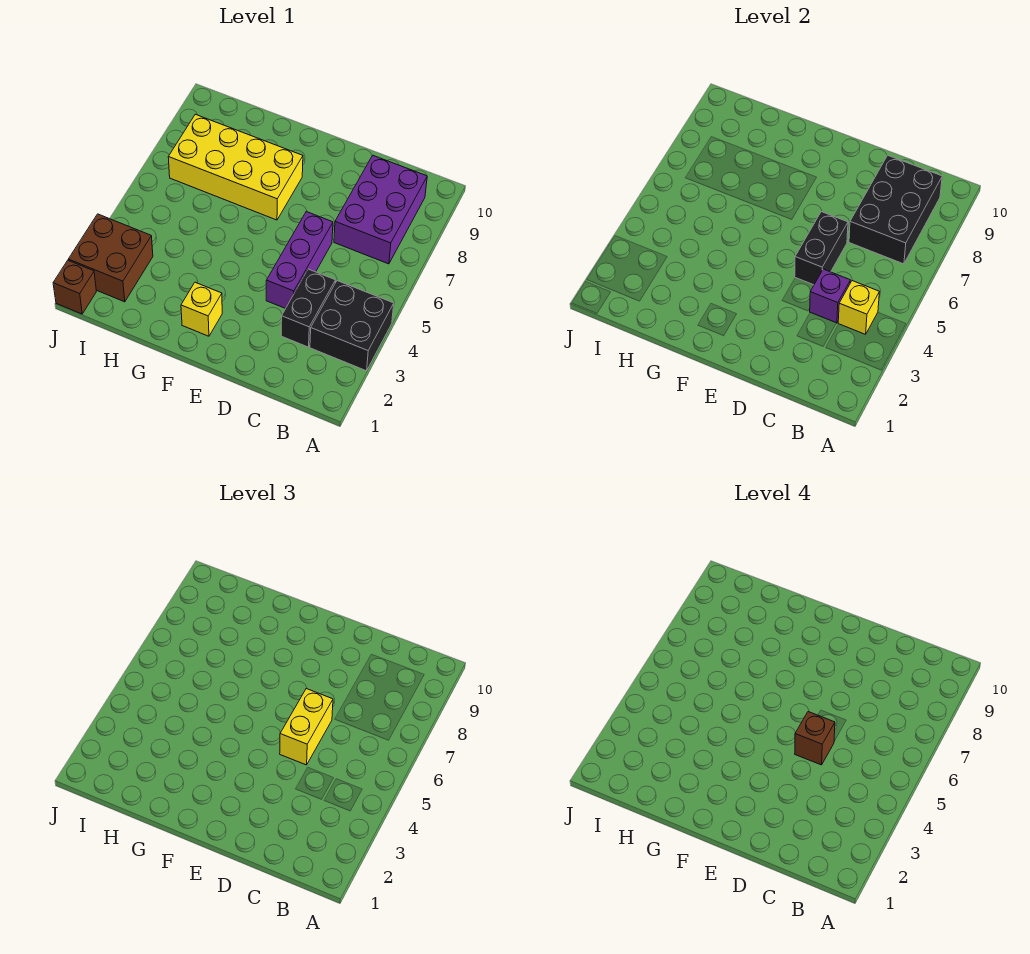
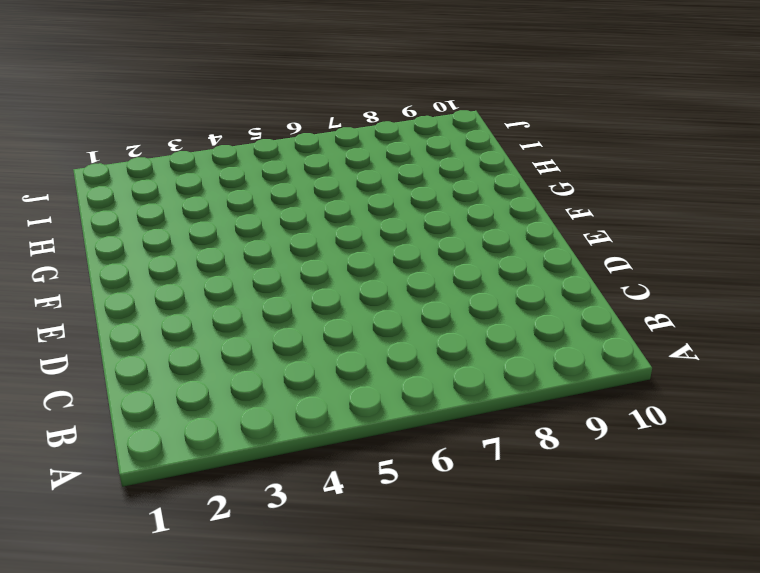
none -> black brick A3:B4 level 1
none -> purple brick B7:C9 level 1
none -> black brick C3:C4 level 1

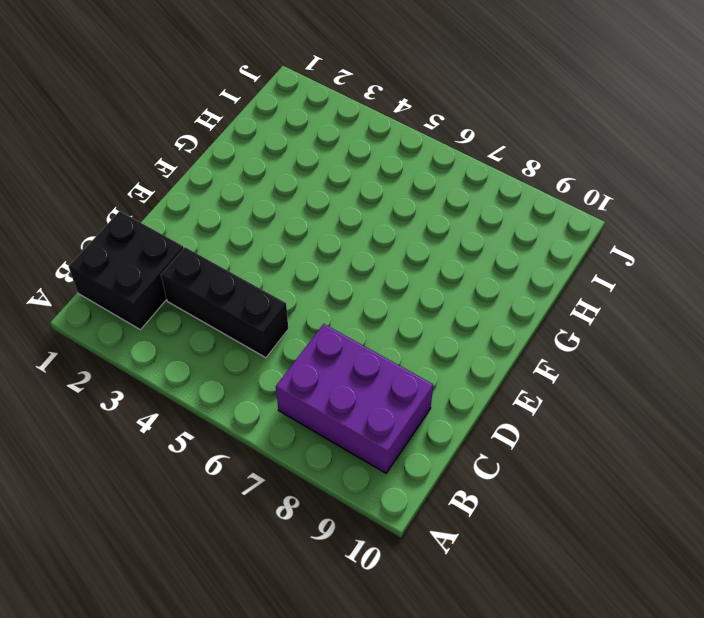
black brick B1:C2 level 1 -> black brick A3:B4 level 1
black brick C3:C5 level 1 -> black brick C3:C4 level 1
none -> purple brick D4:D6 level 1
none -> yellow brick F2 level 1
none -> yellow brick F7:I8 level 1

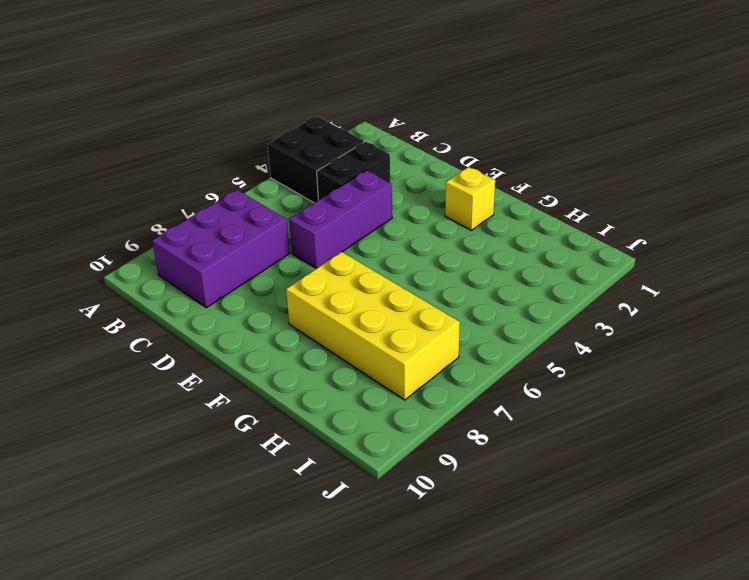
none -> brown brick I2:J3 level 1
none -> brown brick J1 level 1
none -> yellow brick B4 level 2

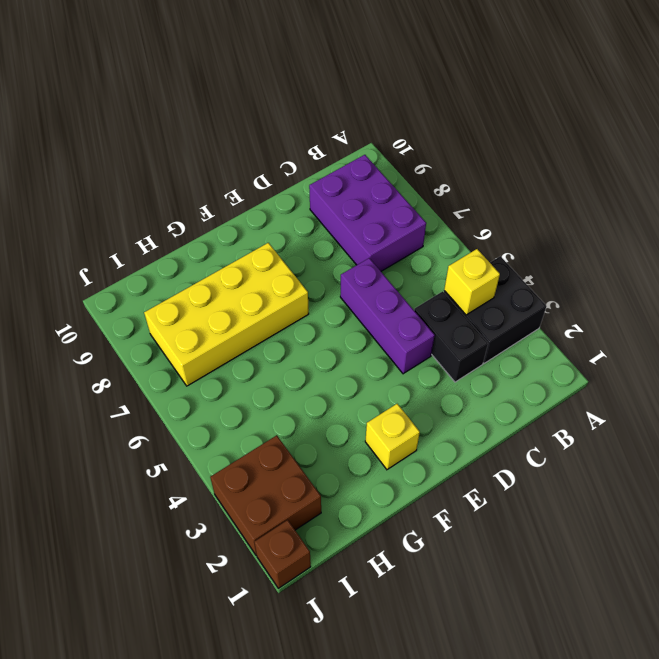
none -> black brick B7:C9 level 2
none -> purple brick C4 level 2
none -> black brick D5:D6 level 2

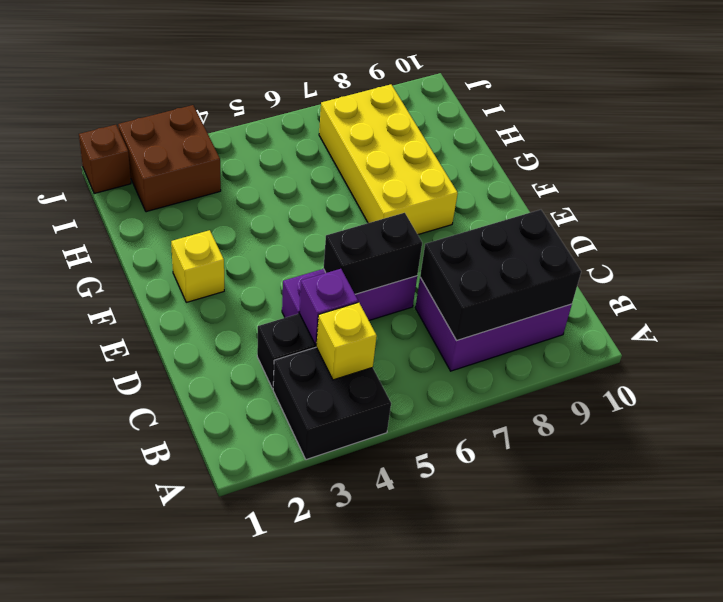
none -> yellow brick D5:D6 level 3
none -> brown brick D5 level 4

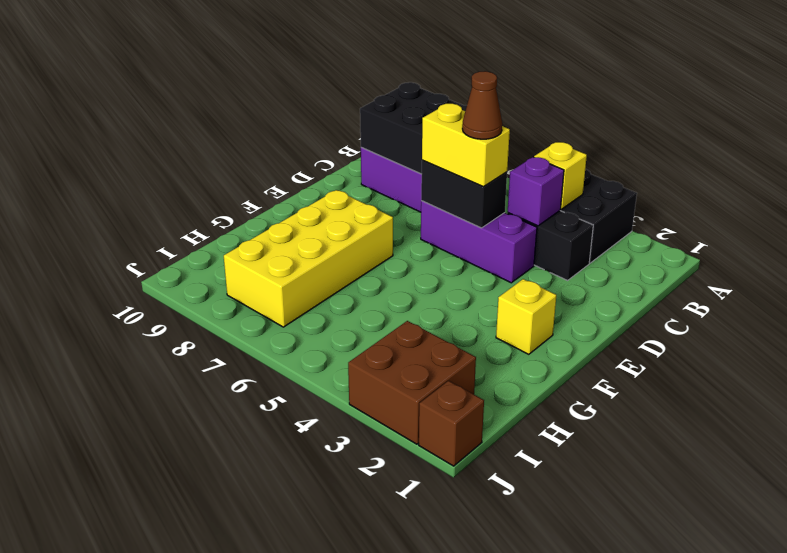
brown cone D5 level 4 -> brown brick D5 level 4

